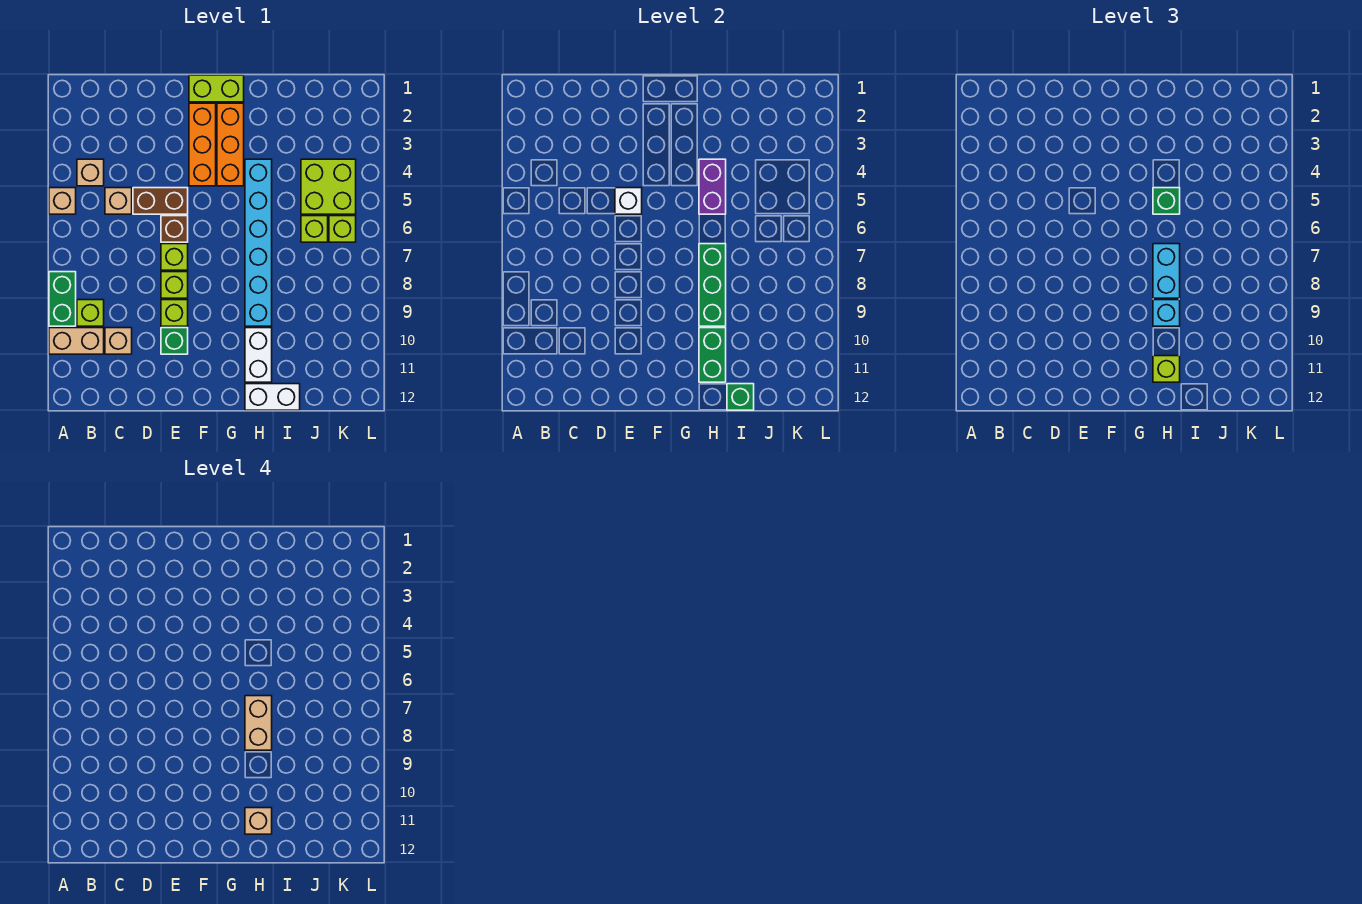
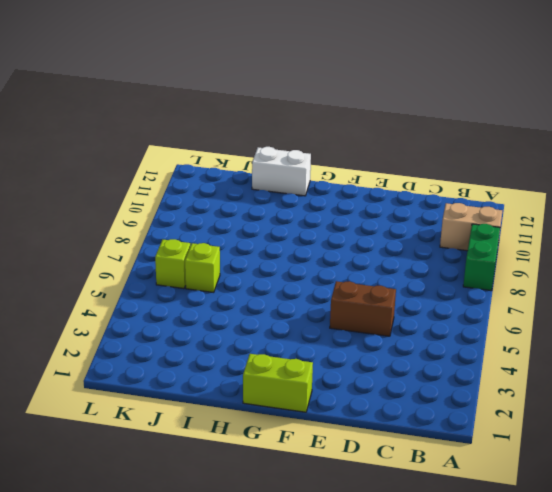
none -> tan brick A5 level 1
none -> tan brick B4 level 1
none -> lime brick B9 level 1
none -> tan brick C5 level 1

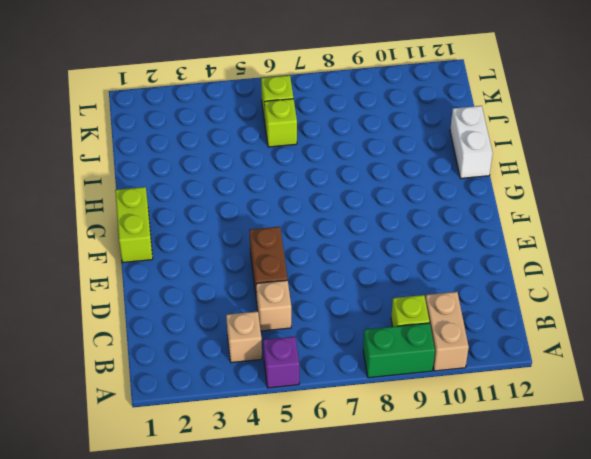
purple brick A5 level 1 -> tan brick A5 level 1
none -> tan brick C10 level 1
none -> brown brick E6 level 1
none -> lime brick E7 level 1
none -> lime brick E8 level 1

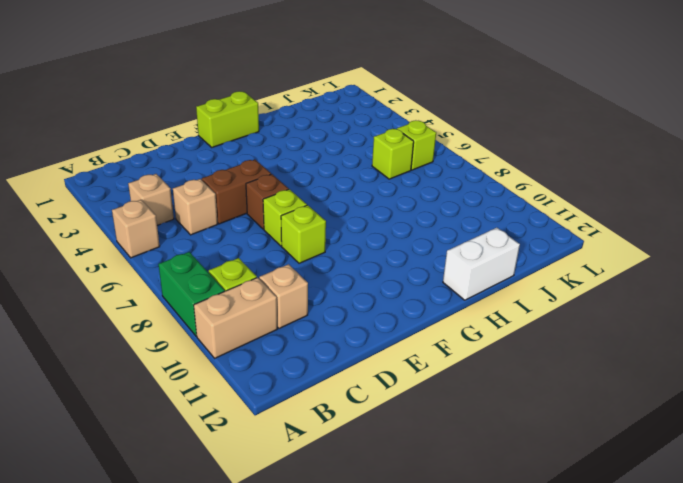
none -> lime brick E9 level 1
none -> green brick E10 level 1
none -> orange brick F2:F4 level 1
none -> orange brick G2:G4 level 1

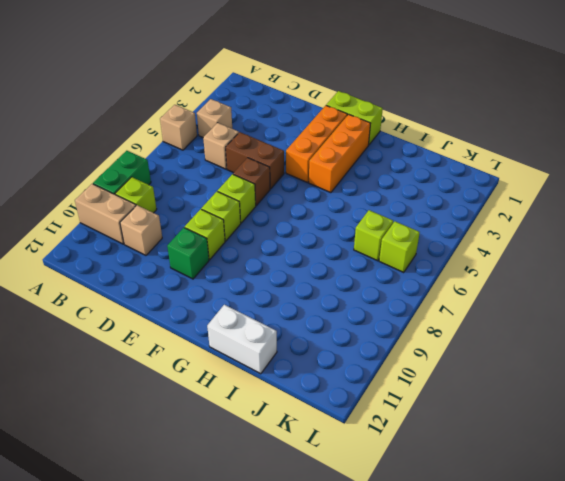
none -> cyan brick H4:H9 level 1
none -> white brick H10:H11 level 1
none -> lime brick J4:K5 level 1
none -> white brick E5 level 2

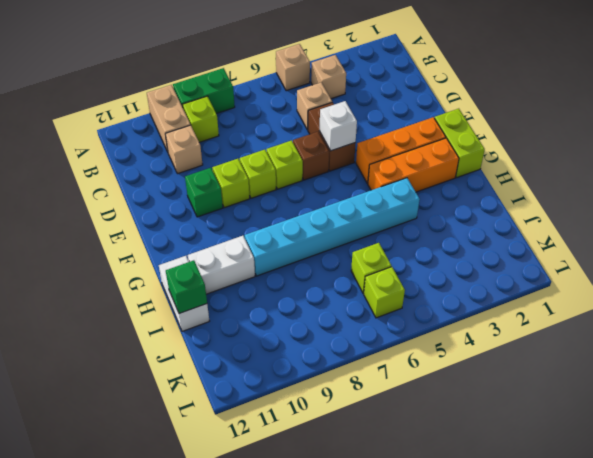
none -> lime brick J4:K5 level 1
none -> purple brick H4:H5 level 2
none -> green brick H7:H9 level 2
none -> green brick H10:H11 level 2

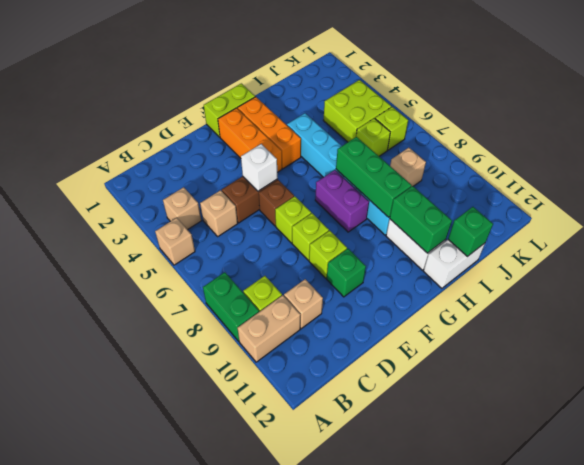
purple brick G7:G8 level 1 -> purple brick H4:H5 level 2
tan brick J8 level 1 -> tan brick H11 level 4
none -> green brick H5 level 3
none -> cyan brick H7:H8 level 3
none -> cyan brick H9 level 3
none -> lime brick H11 level 3

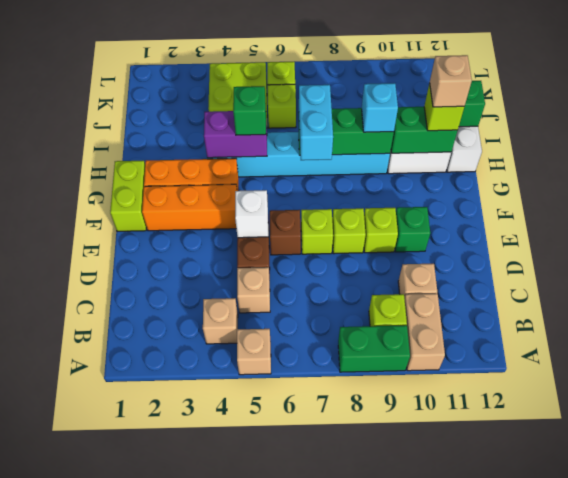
cyan brick G7:H7 level 3 -> cyan brick H7:H8 level 3
none -> tan brick H7:H8 level 4

